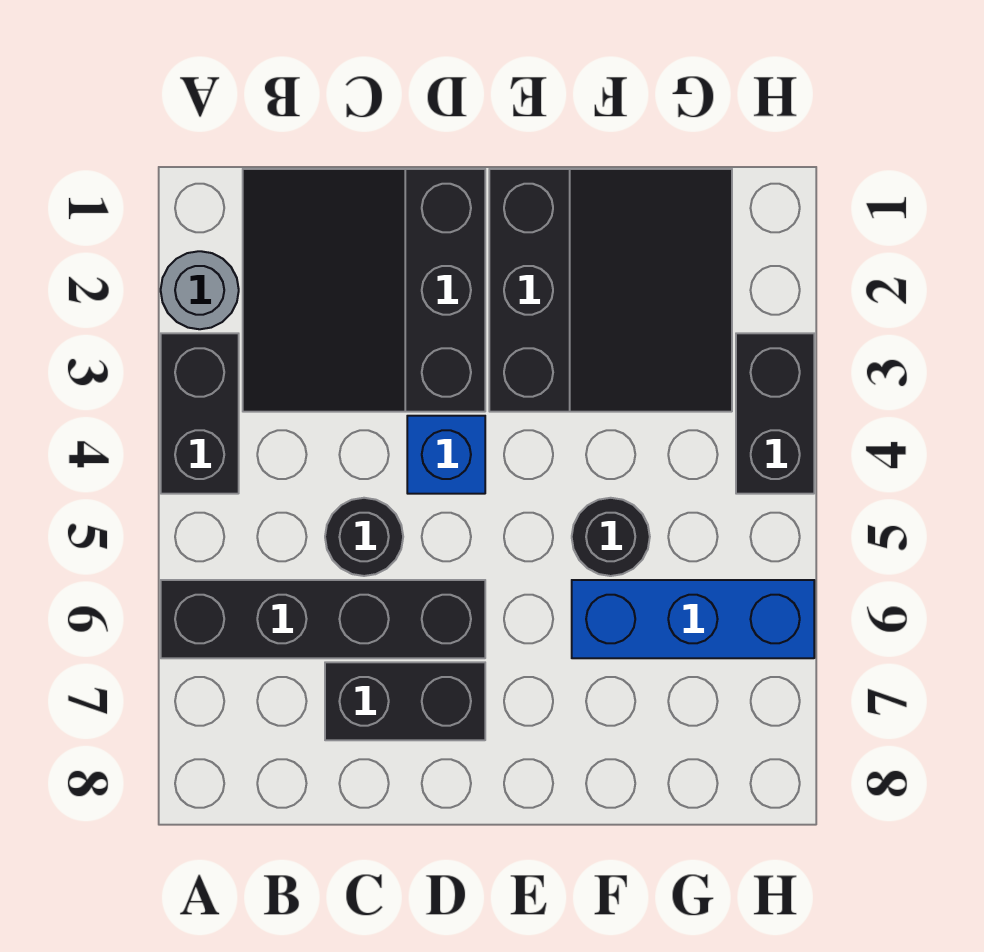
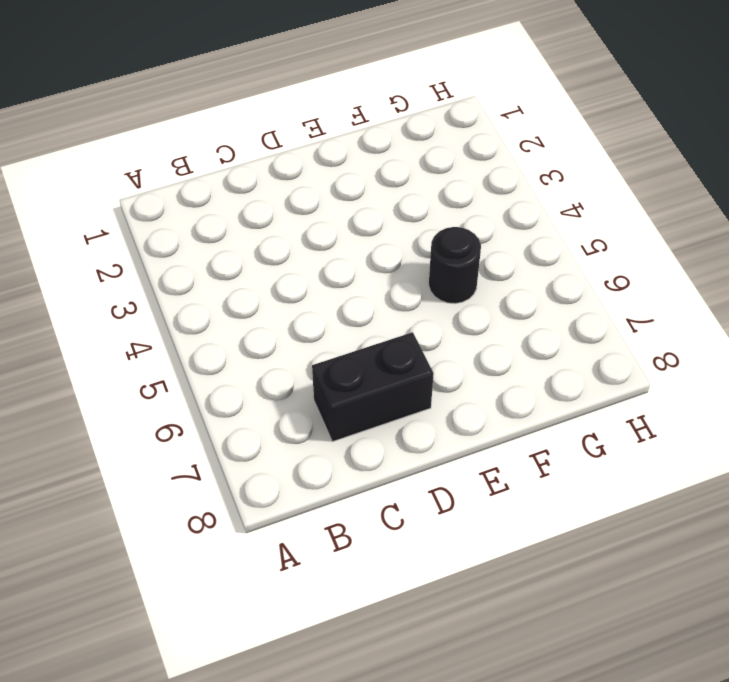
none -> grey round brick A2 level 1
none -> black brick A3:A4 level 1

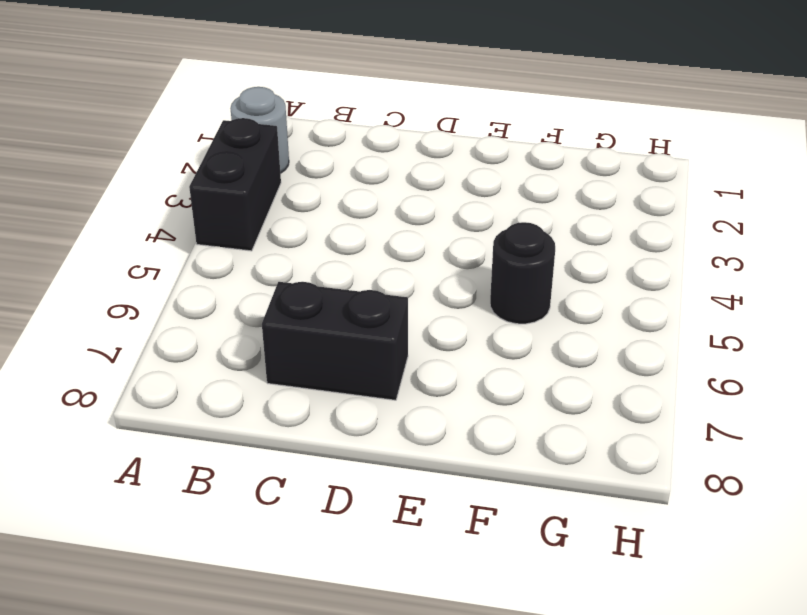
none -> black brick A6:D6 level 1
none -> black slope B1:D3 level 1 top D

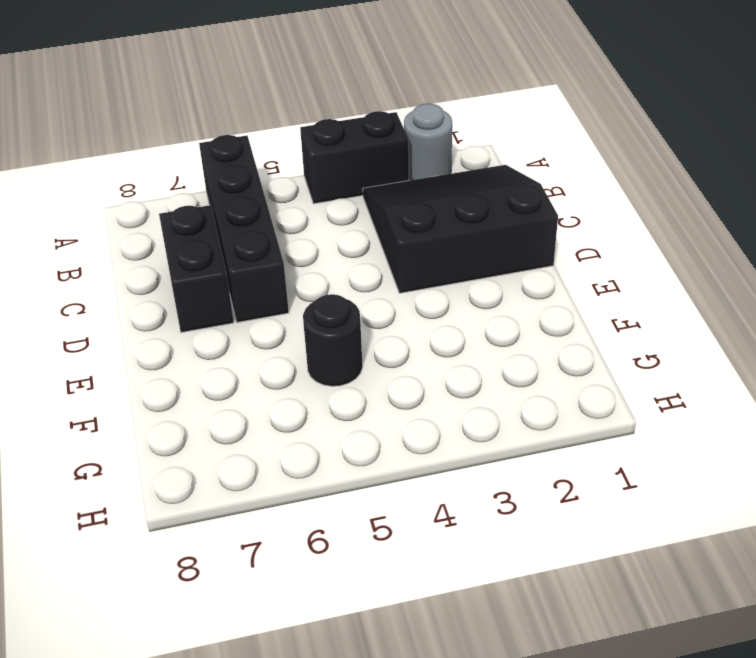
none -> black round brick C5 level 1
none -> blue brick D4 level 1

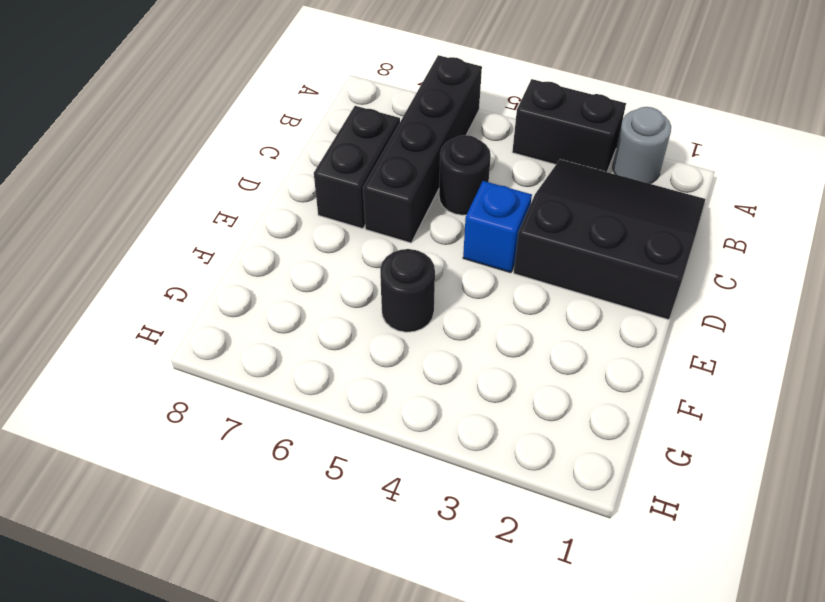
none -> black slope E1:G3 level 1 top E
none -> blue brick F6:H6 level 1

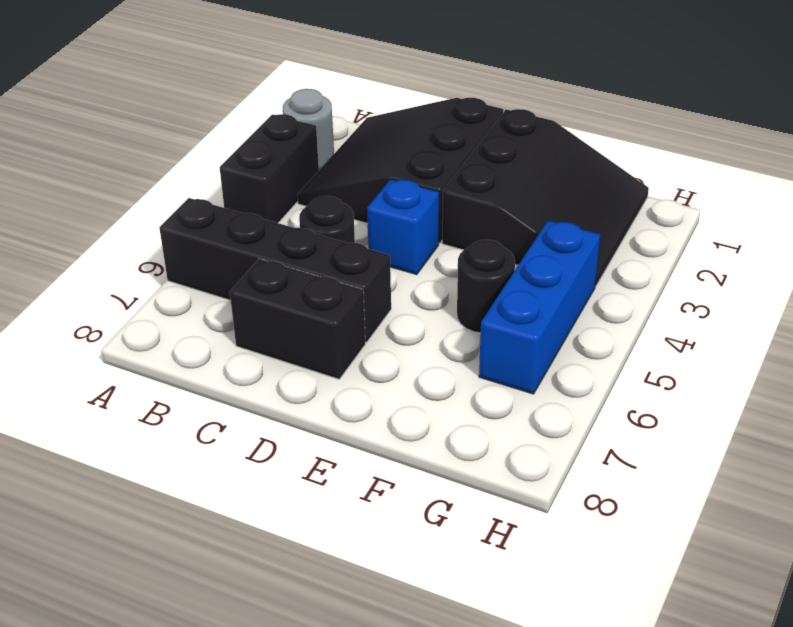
blue brick G4:G6 level 1 -> blue brick F6:H6 level 1
none -> black brick H3:H4 level 1

